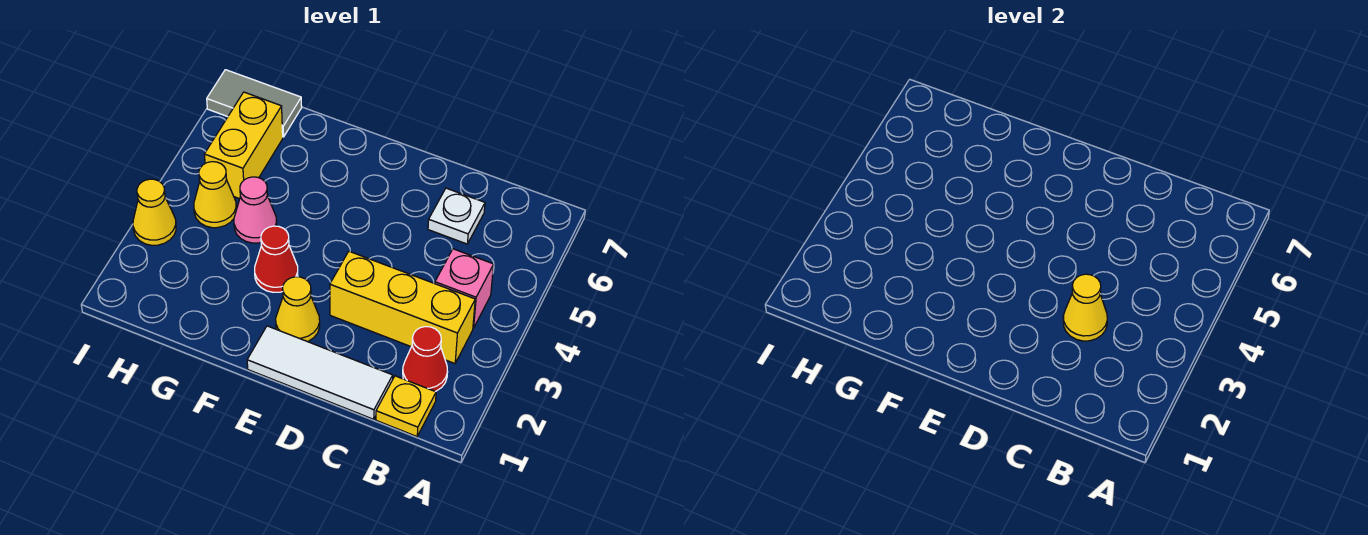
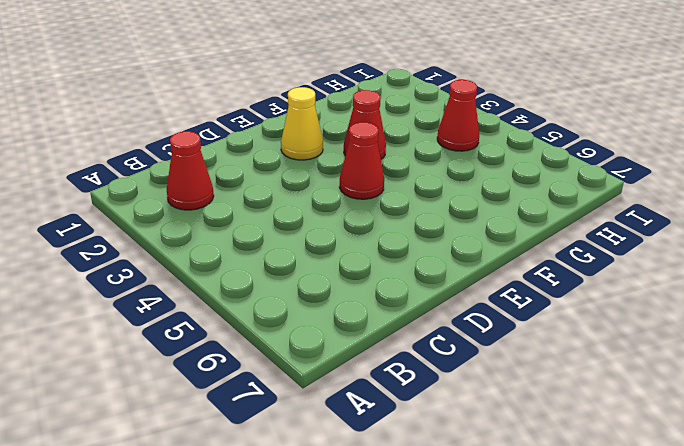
red cone E4 level 1 -> none
red cone H4 level 1 -> yellow cone H4 level 1
none -> yellow plate B1 level 1
none -> yellow brick B3:D3 level 1
none -> pink brick B4 level 1

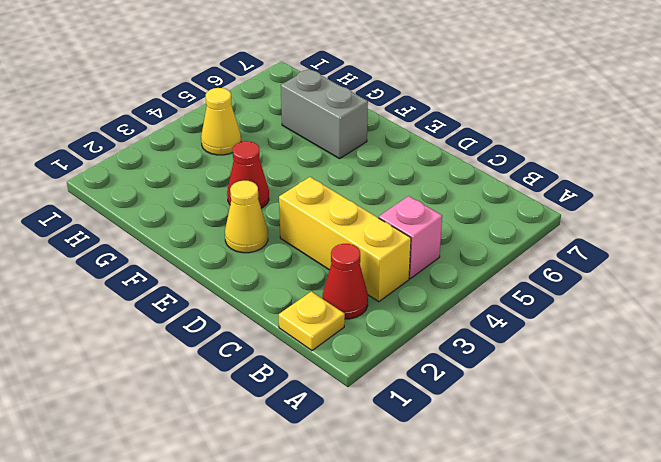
grey brick F6:G6 level 1 -> none
none -> white tile C1:E1 level 1
none -> white plate C6 level 1
none -> pink cone G4 level 1

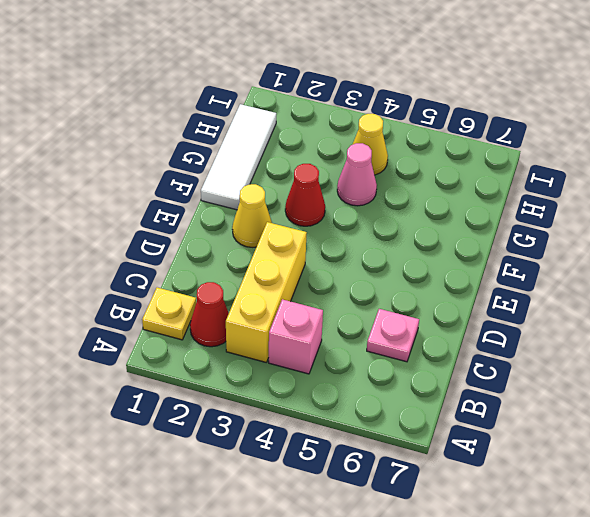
pink plate C6 level 1 -> white plate C6 level 1
white tile F1:H1 level 1 -> white tile C1:E1 level 1
none -> yellow brick H5:H6 level 1
none -> grey tile H7:I7 level 1
none -> yellow cone I3 level 1

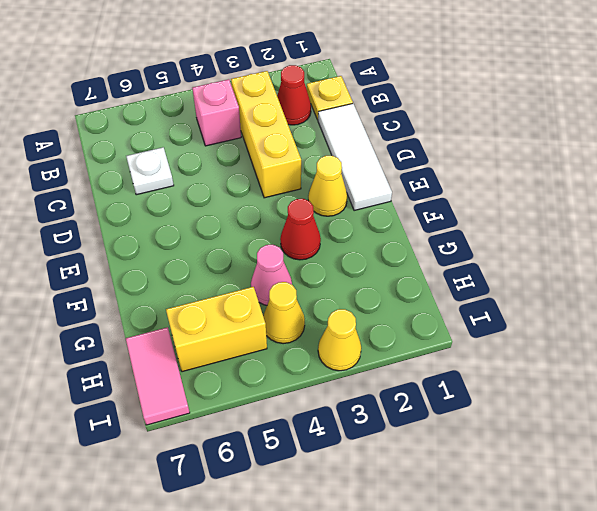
pink tile H7:I7 level 1 -> grey tile H7:I7 level 1
none -> yellow cone C3 level 2

